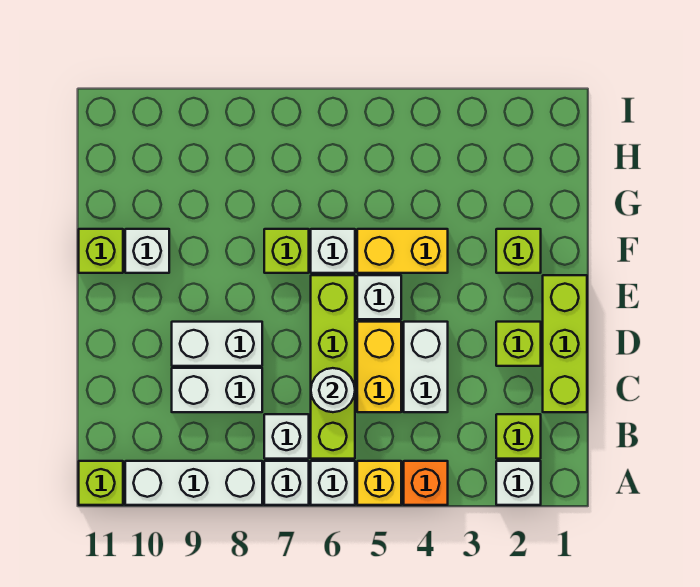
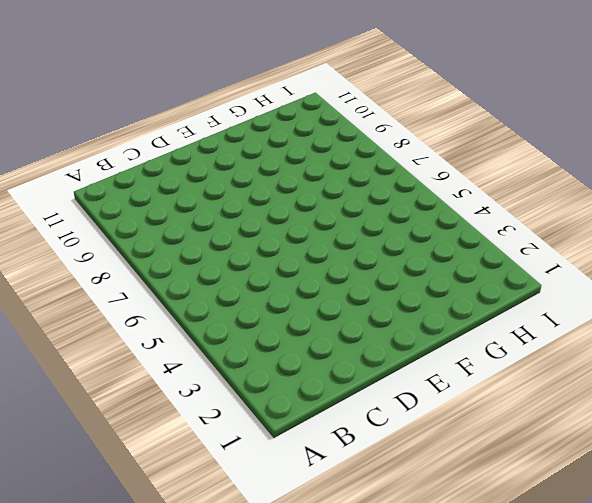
none -> white brick A2 level 1
none -> orange brick A4 level 1
none -> yellow brick A5 level 1

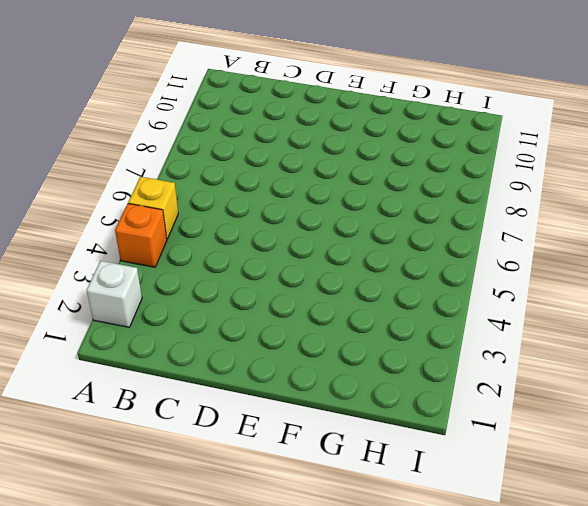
none -> white brick A6 level 1
none -> white brick A7 level 1
none -> white brick A8:A10 level 1

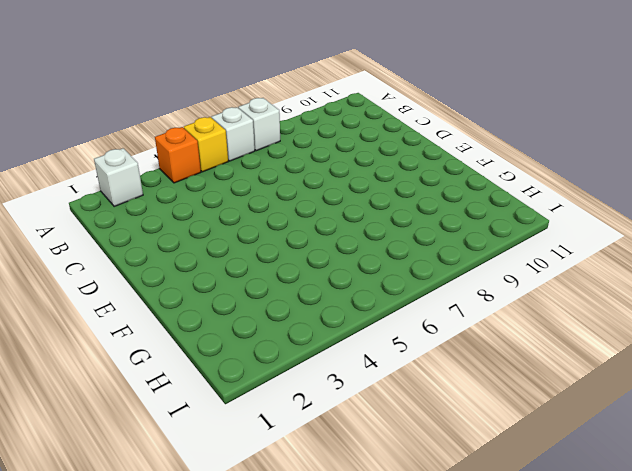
none -> white brick A8:A10 level 1
none -> lime brick A11 level 1
none -> lime brick B2 level 1

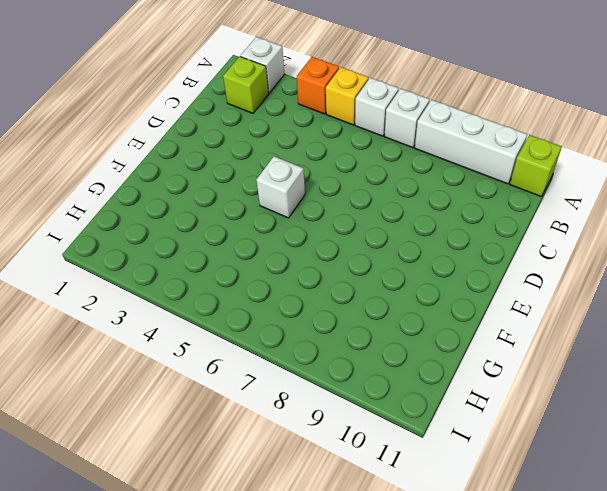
none -> lime brick B6:E6 level 1
none -> white brick B7 level 1
none -> lime brick C1:E1 level 1

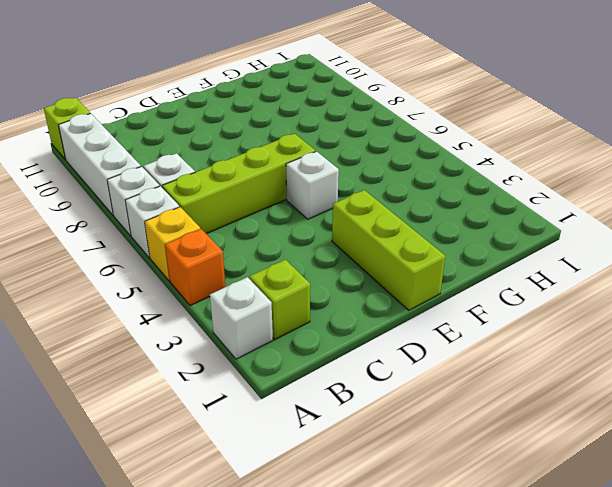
lime brick E1:E3 level 1 -> lime brick C1:E1 level 1
none -> white brick C4:D4 level 1
none -> yellow brick C5:D5 level 1
none -> white brick C8:C9 level 1

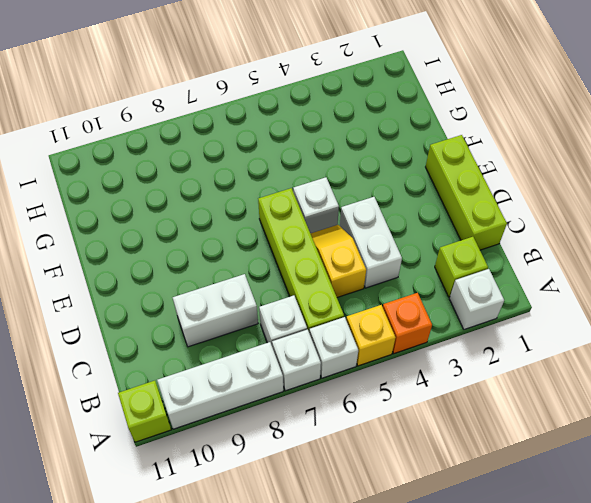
yellow slope C5:D5 level 1 top C -> yellow brick C5:D5 level 1
none -> lime brick D2 level 1
none -> white brick D8:D9 level 1
none -> lime brick F2 level 1

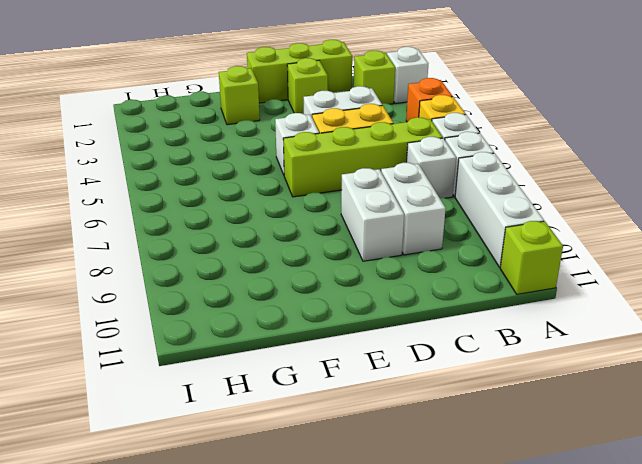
none -> yellow brick F4:F5 level 1
none -> white brick F6 level 1
none -> lime brick F7 level 1

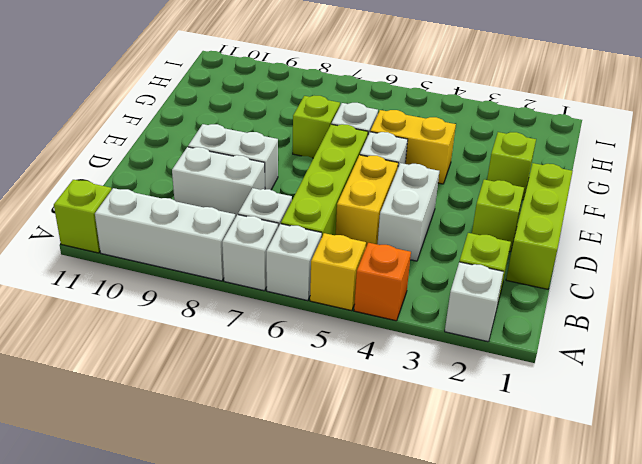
none -> white brick F10 level 1
none -> lime brick F11 level 1
none -> white round brick C6 level 2

